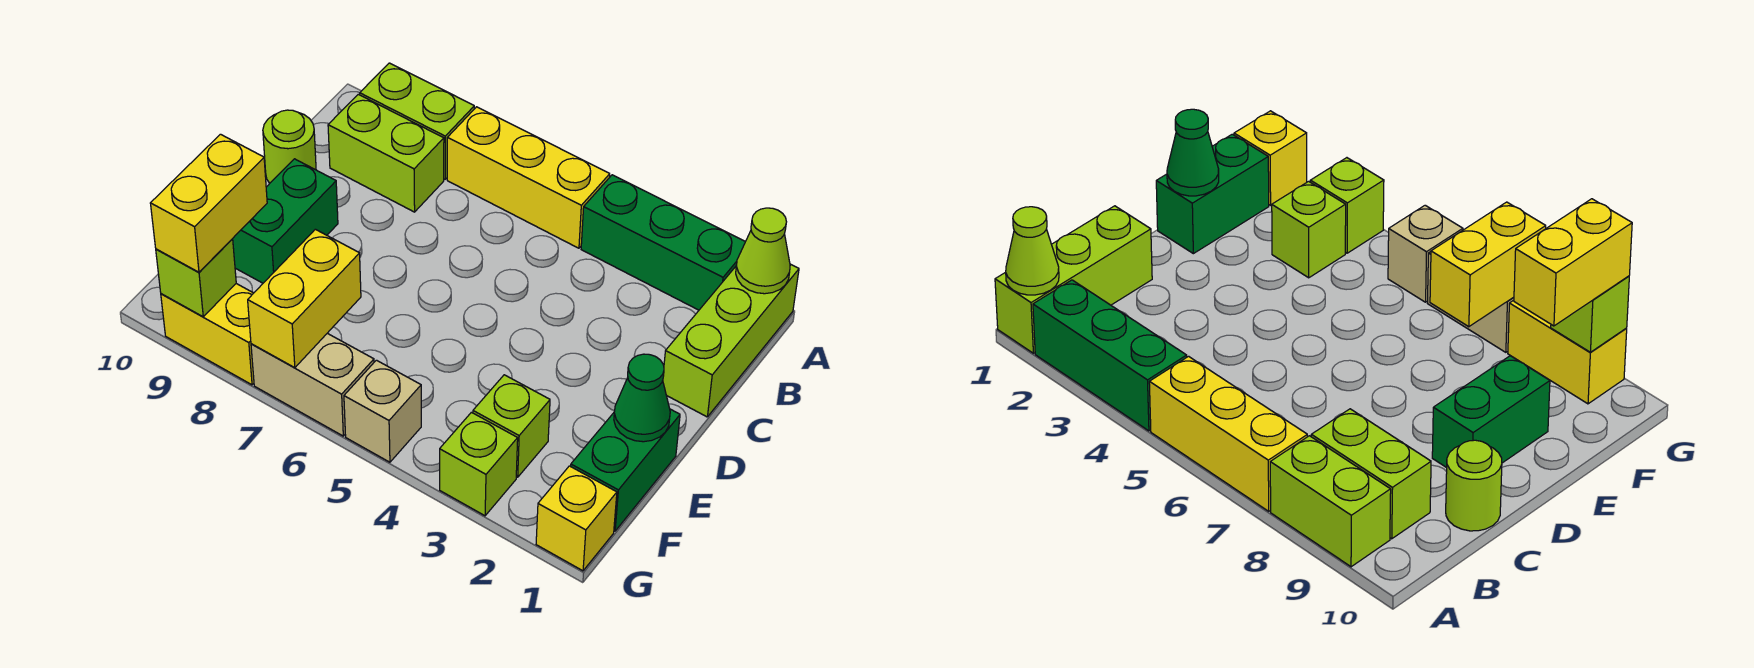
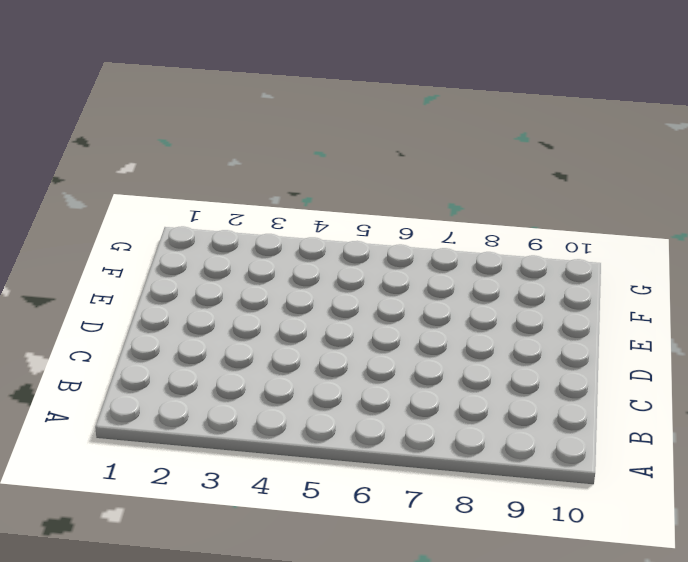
none -> lime brick A1:C1 level 1
none -> green brick A2:A4 level 1
none -> yellow brick A5:A7 level 1

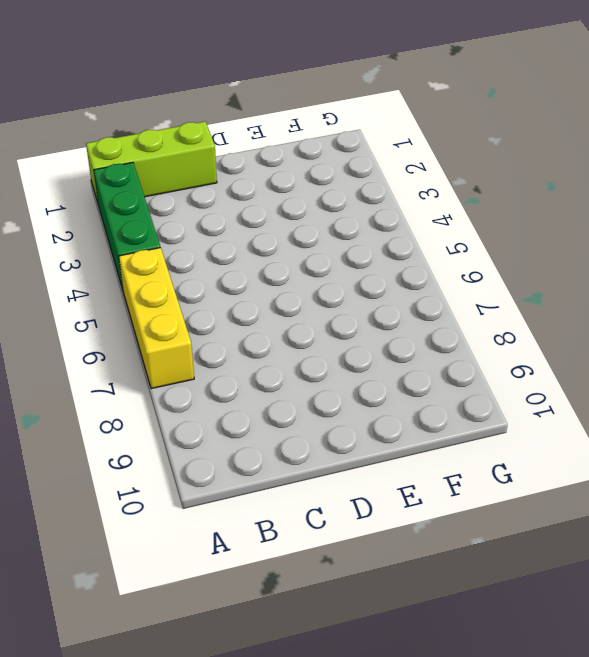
none -> lime brick A8:A9 level 1
none -> lime brick B8:B9 level 1
none -> lime round brick C10 level 1

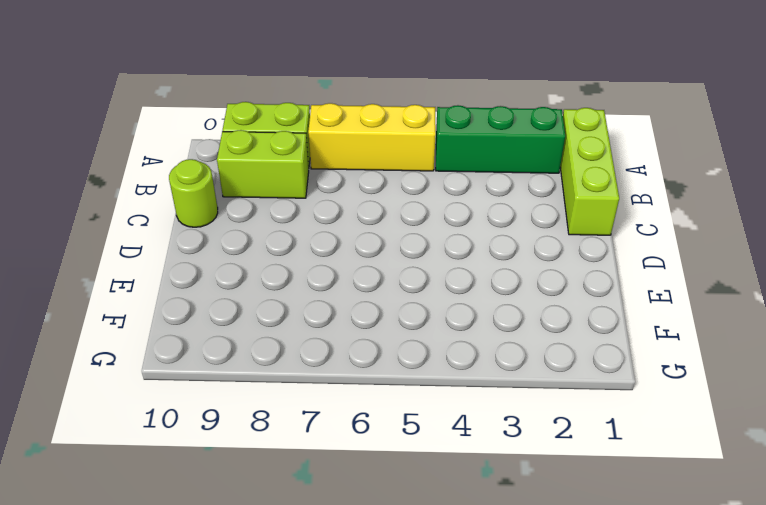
none -> green brick D9:E9 level 1
none -> green brick E1:F1 level 1
none -> lime brick F3 level 1

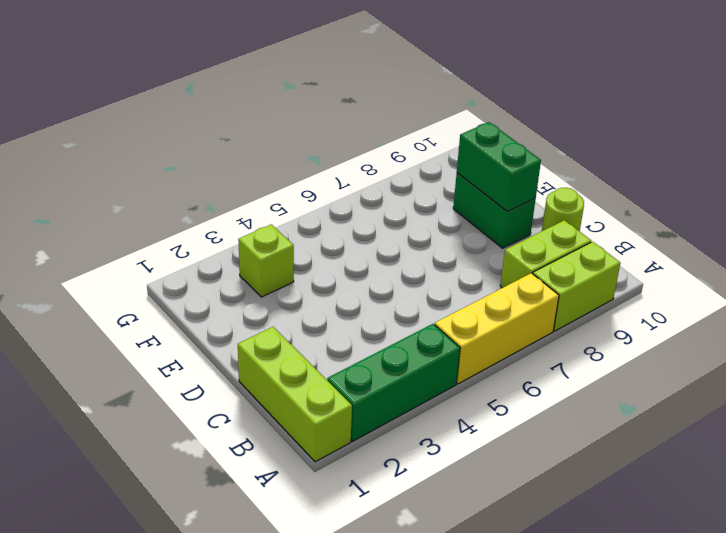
green brick D9:E9 level 2 -> green brick E1:F1 level 1
none -> yellow brick G1 level 1
none -> lime brick G3 level 1
none -> tan brick G5 level 1

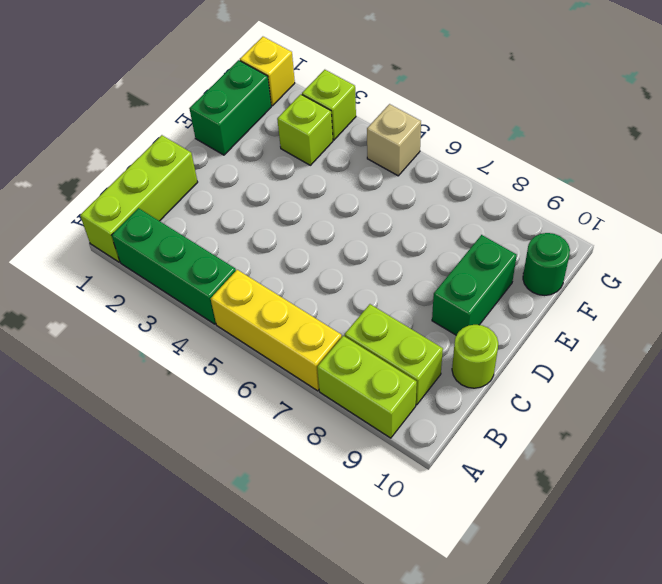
green round brick F10 level 1 -> none
none -> tan brick G6:G7 level 1
none -> yellow brick G8:G9 level 1
none -> lime cone A1 level 2

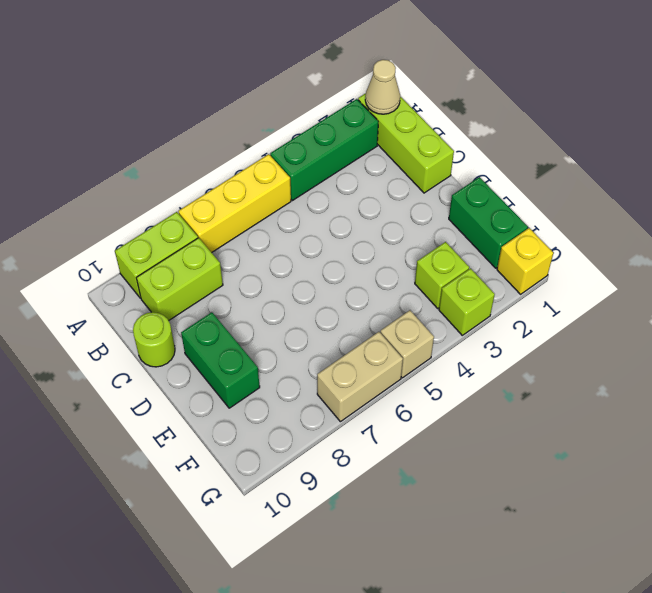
tan cone A1 level 2 -> lime cone A1 level 2
none -> yellow brick G8:G9 level 1
none -> green cone E1 level 2
none -> yellow brick F7:G7 level 2

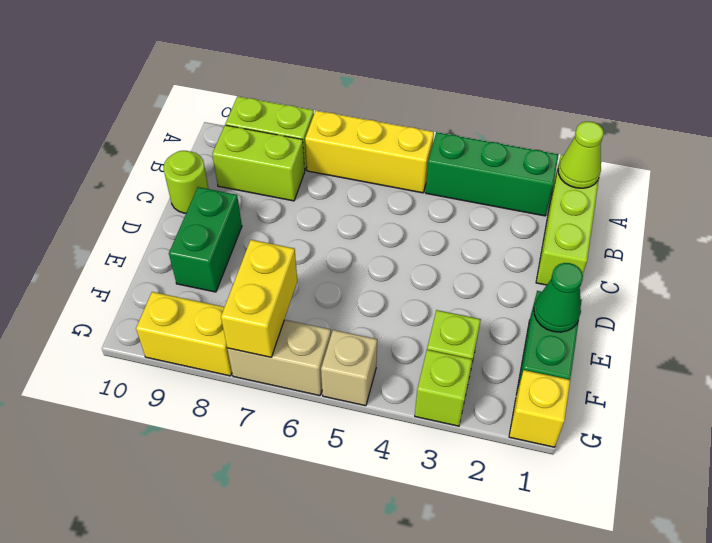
none -> lime brick G9 level 2
none -> yellow brick F9:G9 level 3

